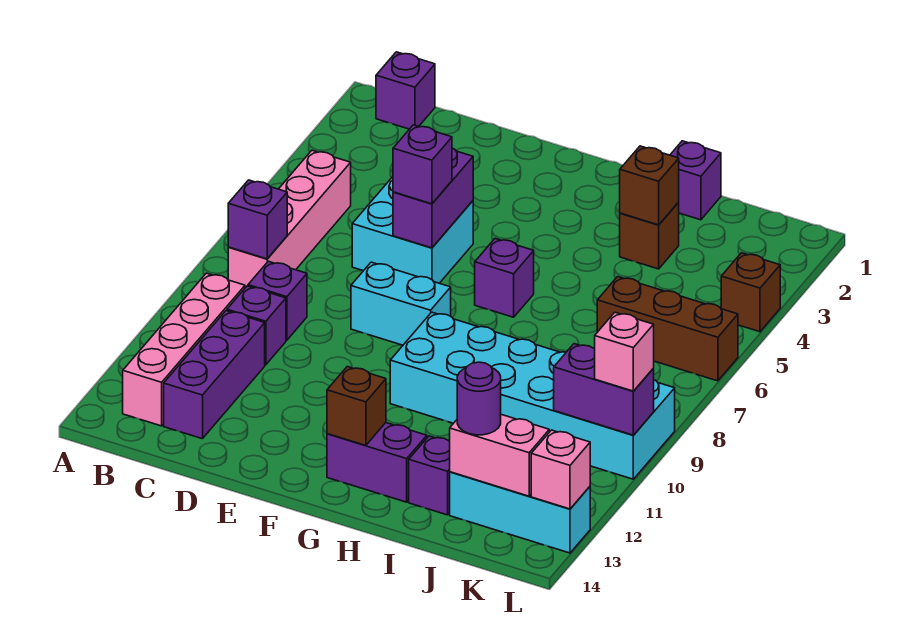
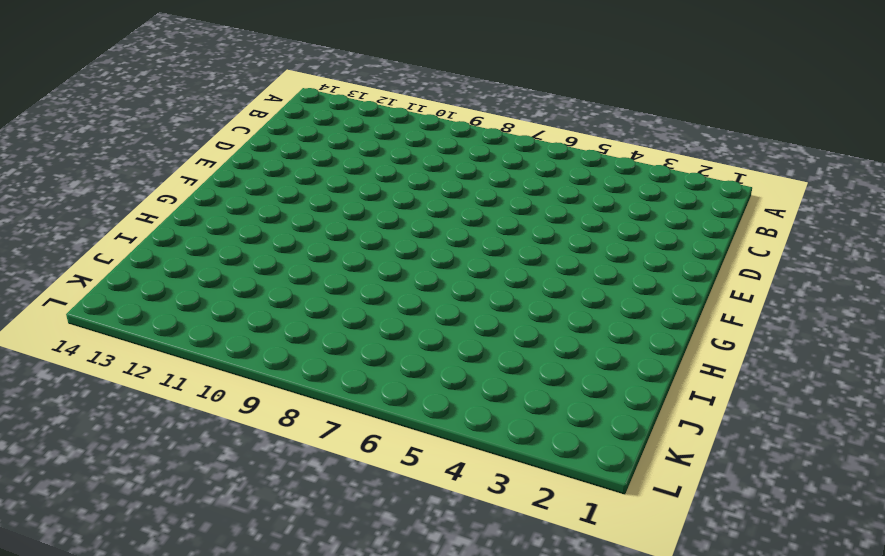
none -> purple brick B1 level 1
none -> pink brick B5:B8 level 1
none -> pink brick B10:B13 level 1

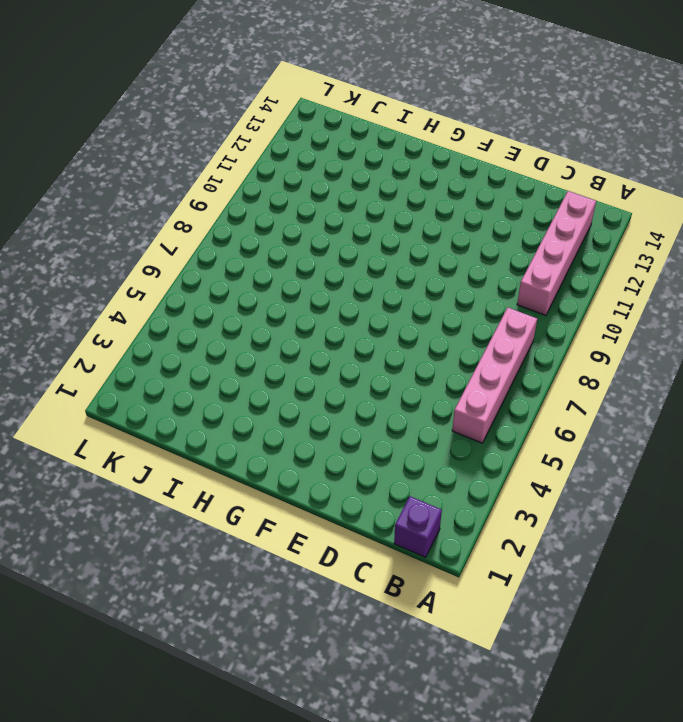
none -> purple brick C9 level 1
none -> purple brick C10 level 1
none -> purple brick C11:C13 level 1

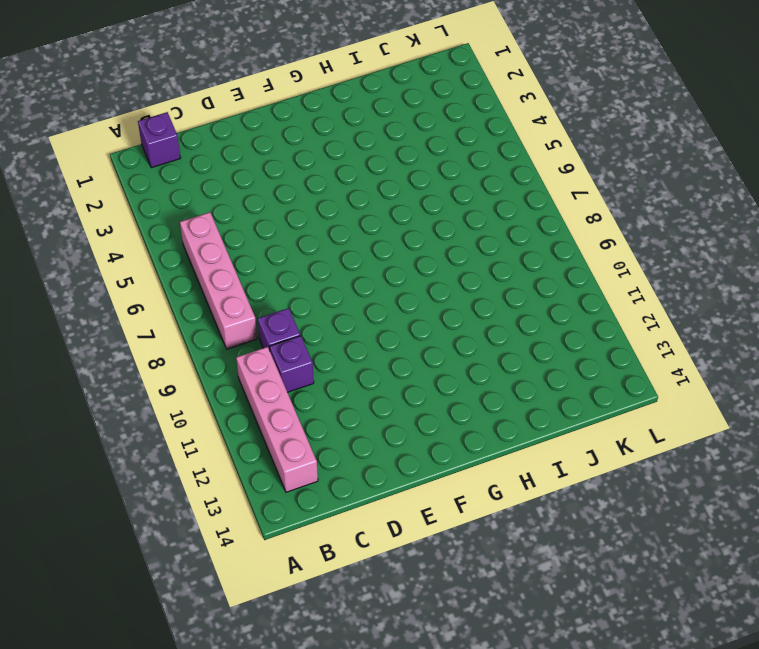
none -> purple brick C11:C13 level 1
none -> cyan brick D5:E6 level 1
none -> cyan brick E8:F8 level 1

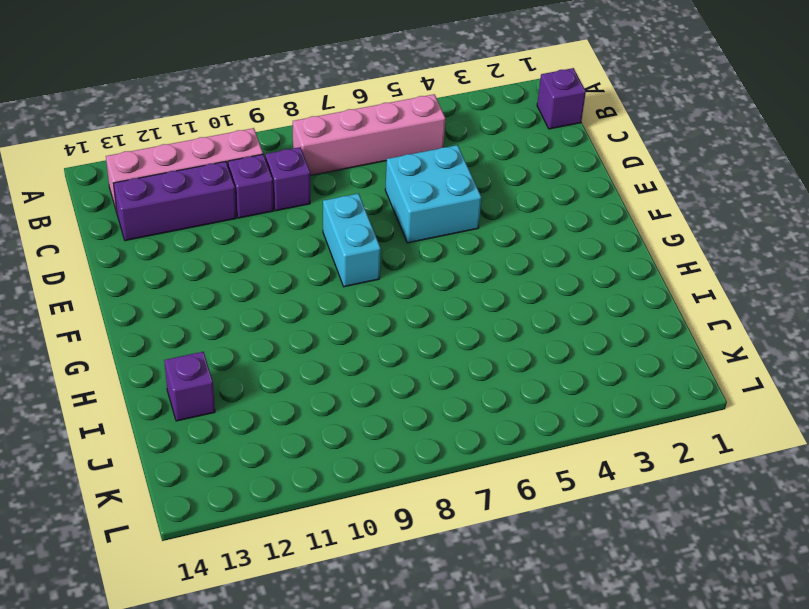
none -> purple brick G6 level 1
none -> cyan brick G9:L10 level 1
none -> purple brick G13:H13 level 1

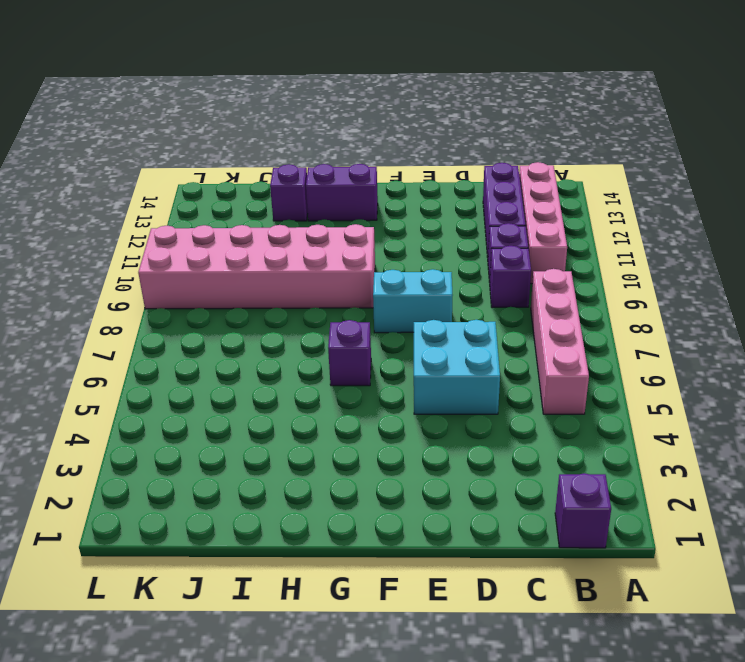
pink brick G9:L10 level 1 -> cyan brick G9:L10 level 1
none -> purple brick I1 level 1
none -> brown brick I3 level 1
none -> brown brick J6:L6 level 1

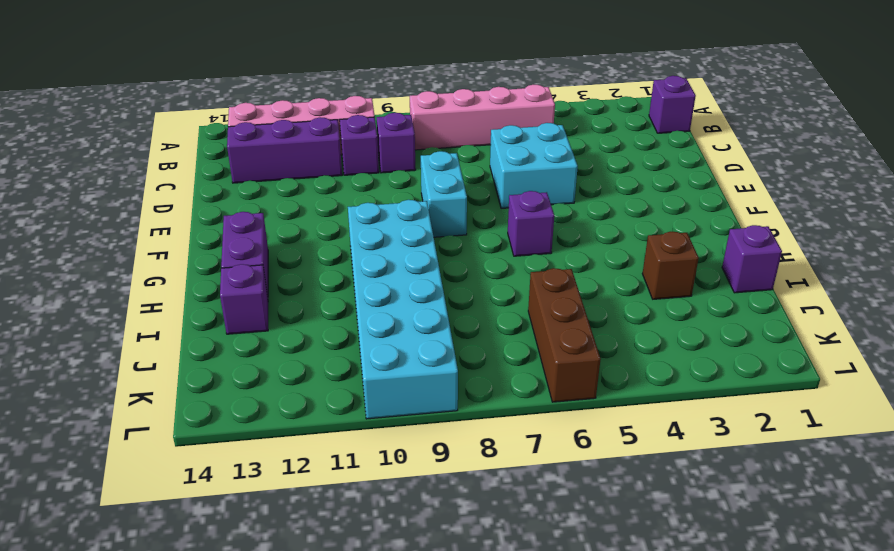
none -> cyan brick J13:L13 level 1
none -> brown brick L4 level 1
none -> purple brick B8 level 2

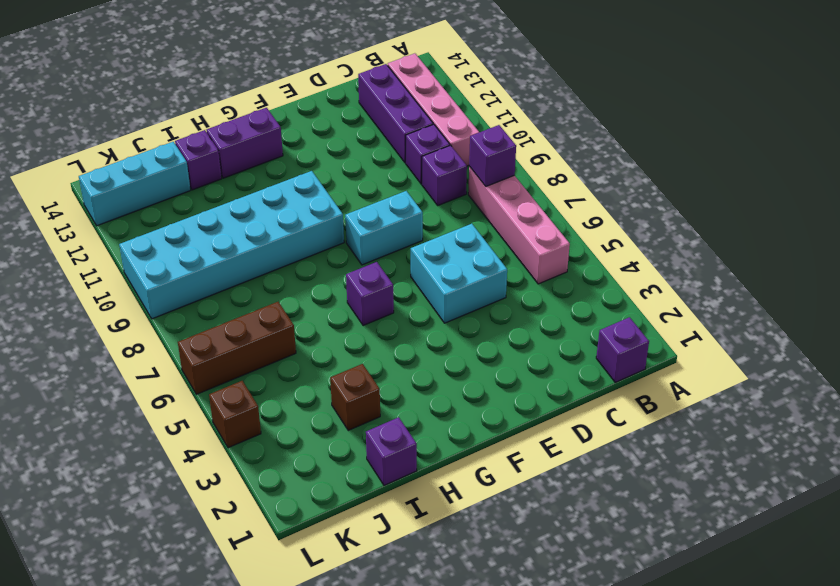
none -> purple brick E5:E6 level 2
none -> brown brick G13 level 2
none -> brown brick I3 level 2

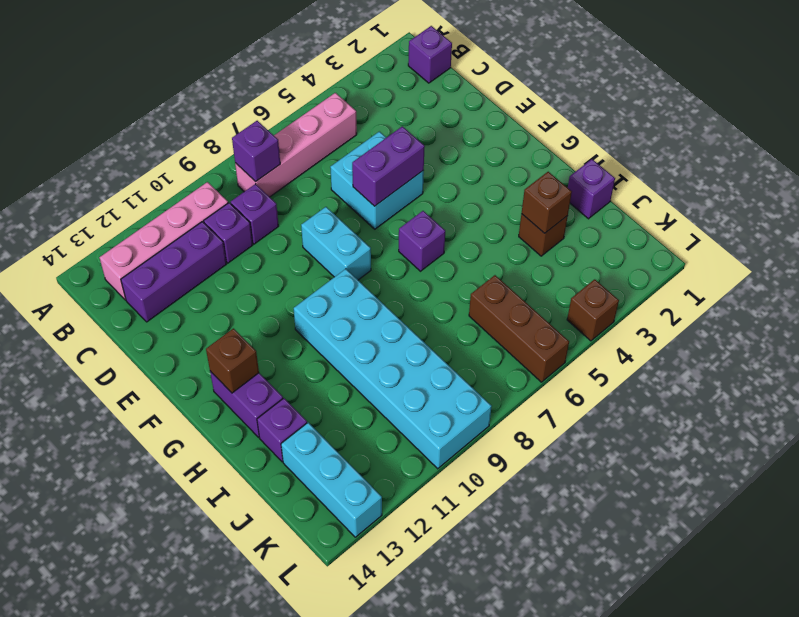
none -> pink brick J13:K13 level 2
none -> purple brick K10:L10 level 2
none -> pink brick L13 level 2

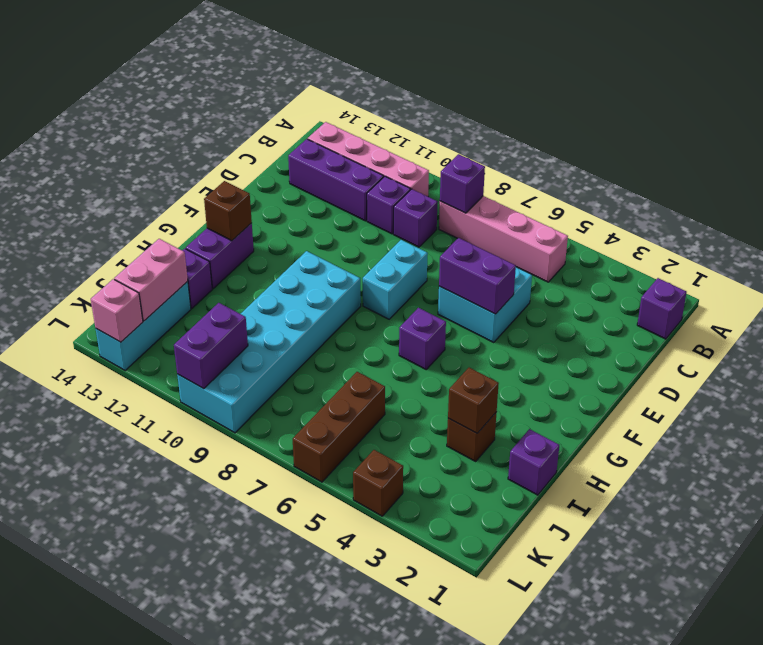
none -> purple brick E6 level 3
none -> purple round brick J13 level 3
none -> pink brick L10 level 3

